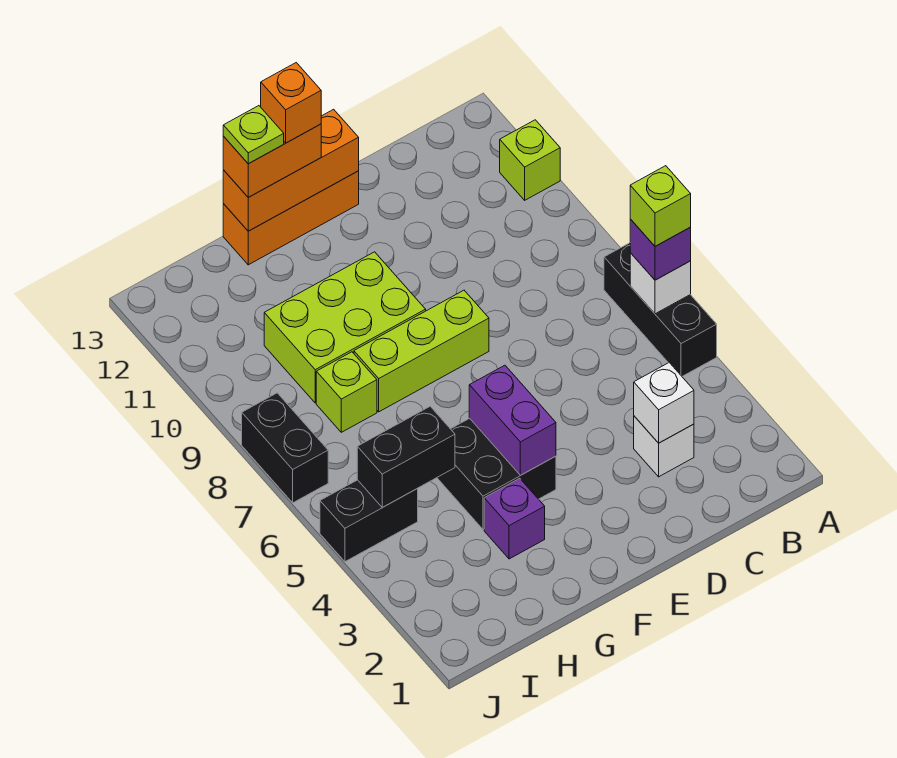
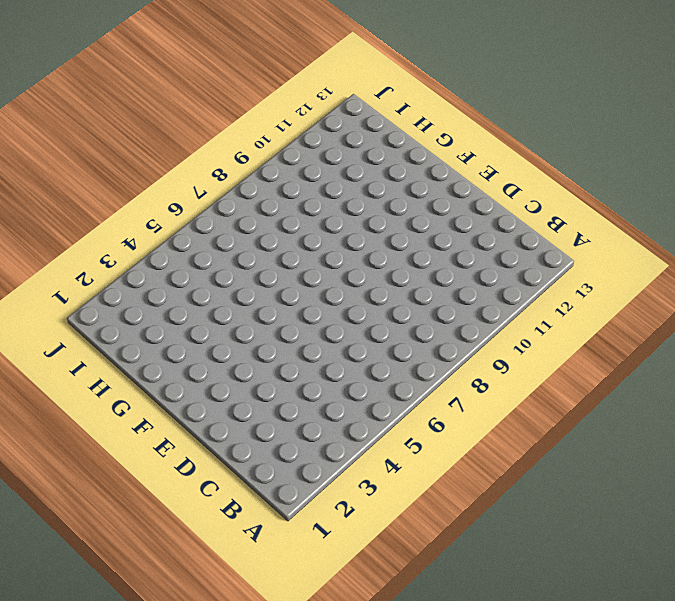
none -> black brick A5:A7 level 1
none -> lime brick A11 level 1
none -> white brick C3 level 1

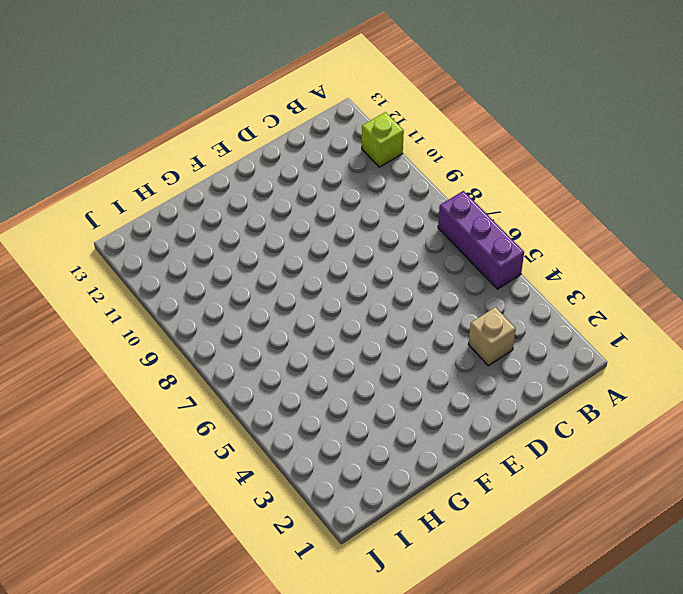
purple brick A5:A7 level 1 -> black brick A5:A7 level 1
tan brick C3 level 1 -> white brick C3 level 1
none -> lime brick E8:G8 level 1
none -> orange brick E13:G13 level 1
none -> black brick F4:G5 level 1

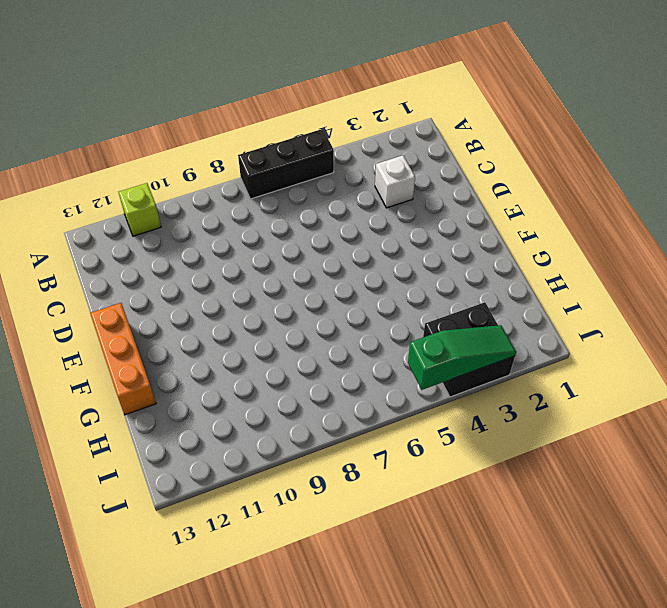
black brick I3:J4 level 1 -> black brick F4:G5 level 1
green slope J3:J5 level 2 top 5 -> none
none -> lime brick E8:G8 level 1
none -> lime brick F9:H10 level 1
none -> purple brick G3 level 1

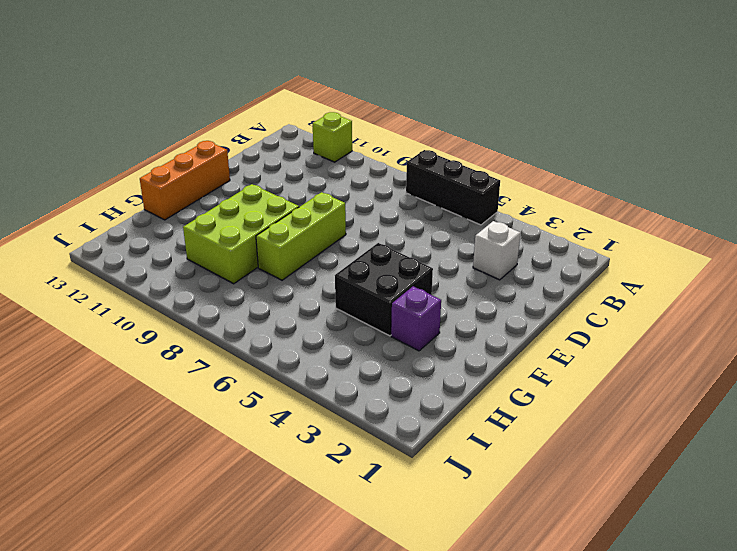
none -> lime brick H8 level 1
none -> black brick I5:J5 level 1
none -> black brick J7:J8 level 1

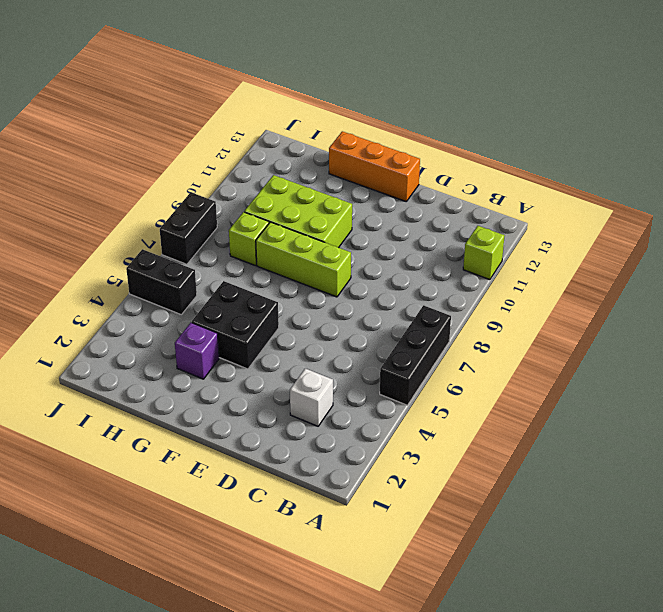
none -> white brick A6 level 2
none -> white brick C3 level 2
none -> orange brick E13:G13 level 2

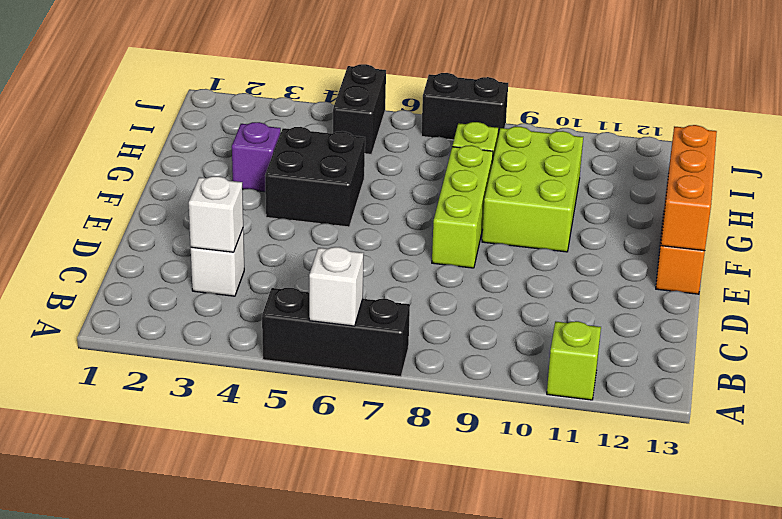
none -> purple brick F4:F5 level 2
none -> black brick H5:I5 level 2
none -> purple brick A6 level 3

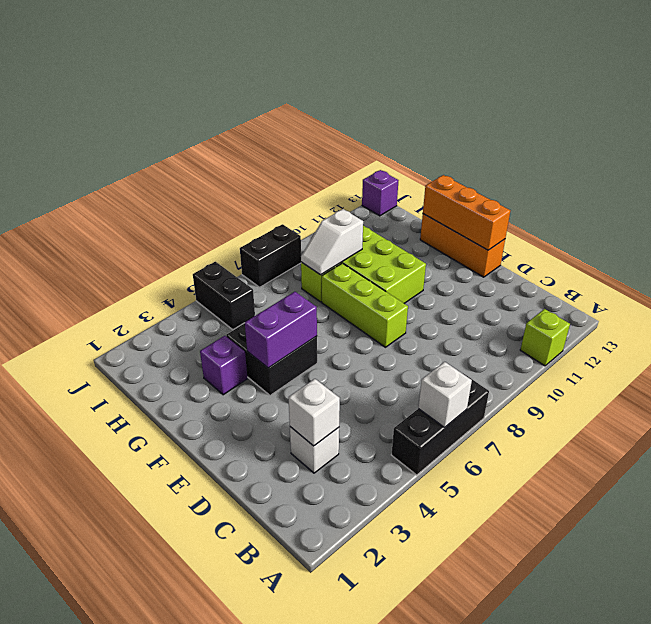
white slope H8:H9 level 2 top 9 -> none
purple brick J13 level 1 -> purple brick A6 level 3
none -> black brick H5:I5 level 2
none -> orange brick F13:G13 level 3
none -> lime brick A6 level 4

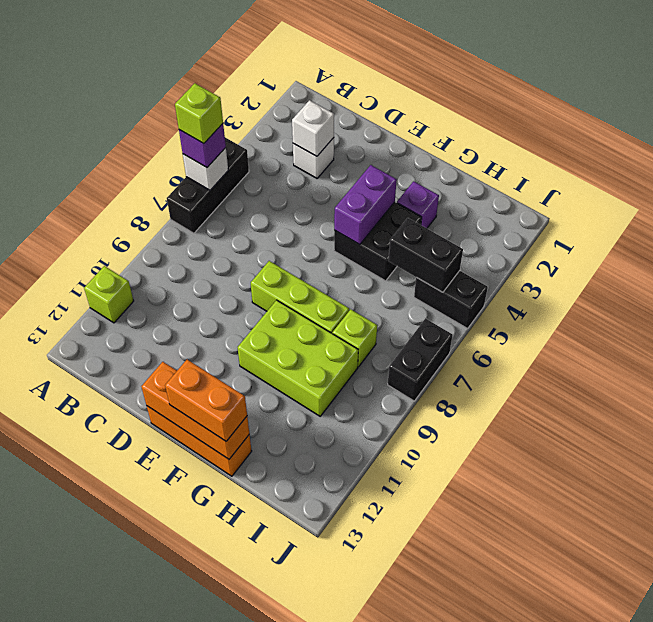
none -> orange brick F13 level 4
none -> lime plate G13 level 4

